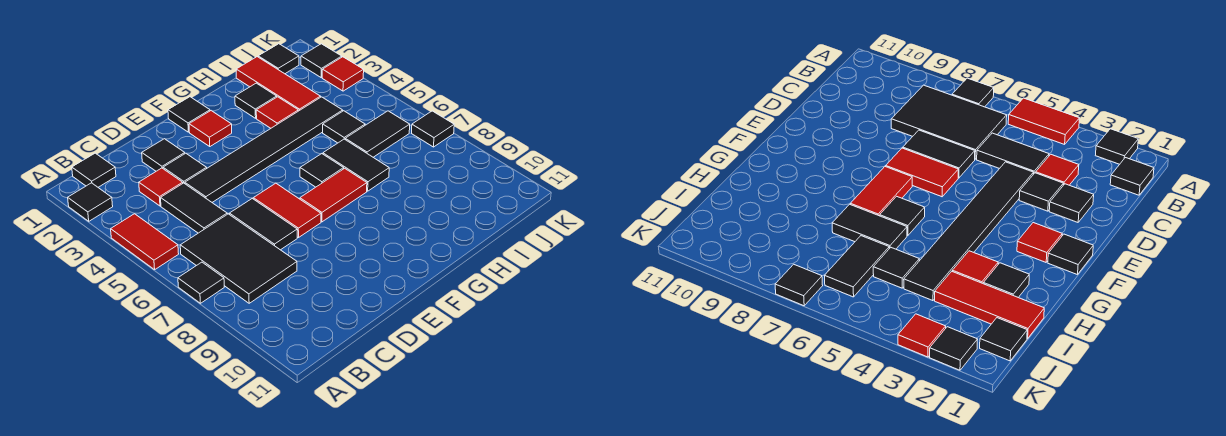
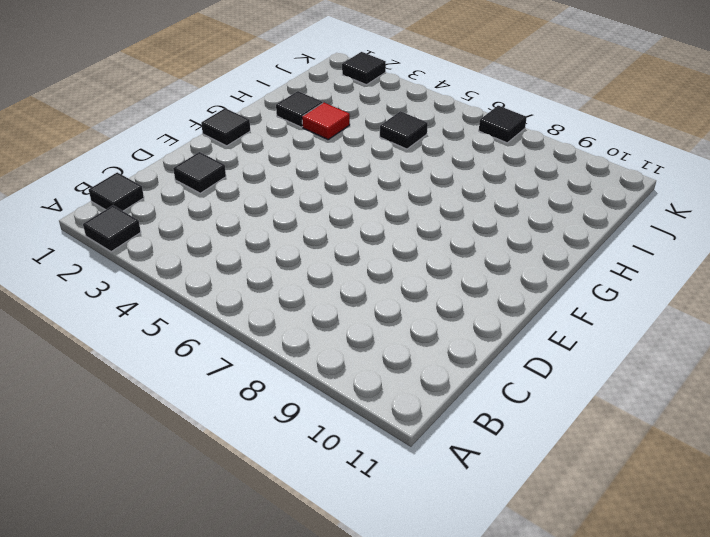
none -> red tile A4:A5 level 1
none -> black tile A7 level 1
none -> black tile B6:C8 level 1

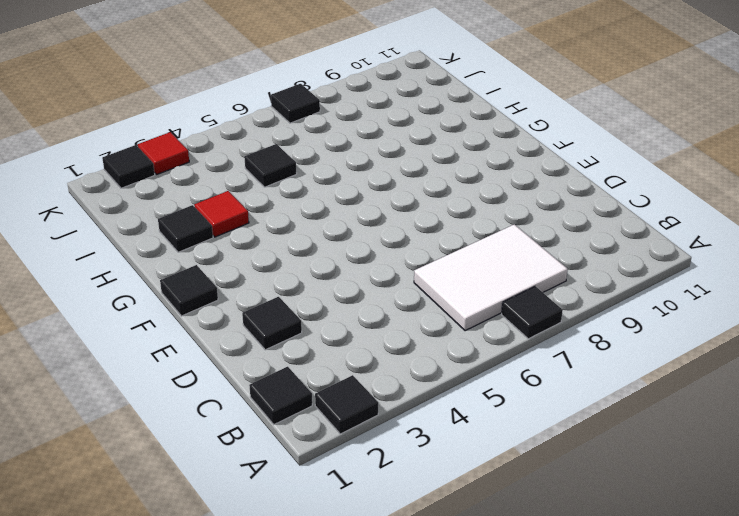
white tile B6:C8 level 1 -> black tile B6:C8 level 1
none -> red tile A4:A5 level 1
none -> red tile C3 level 1
none -> black tile C4:C5 level 1

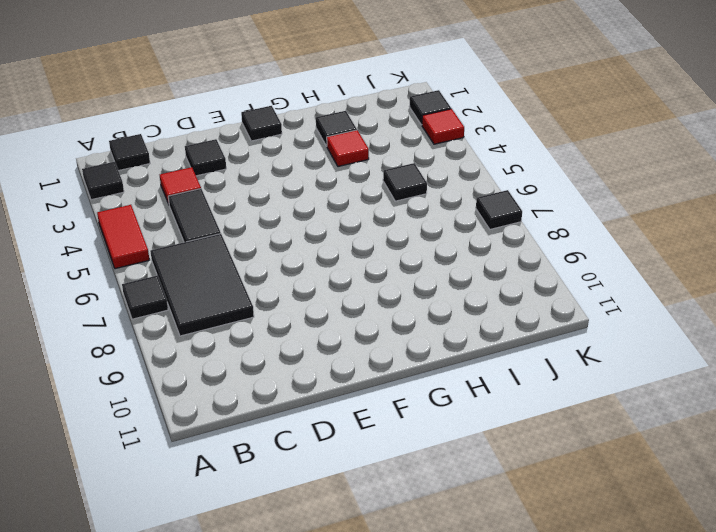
none -> black tile D3 level 1
none -> black tile D4:I4 level 1
none -> black tile D6:D7 level 1

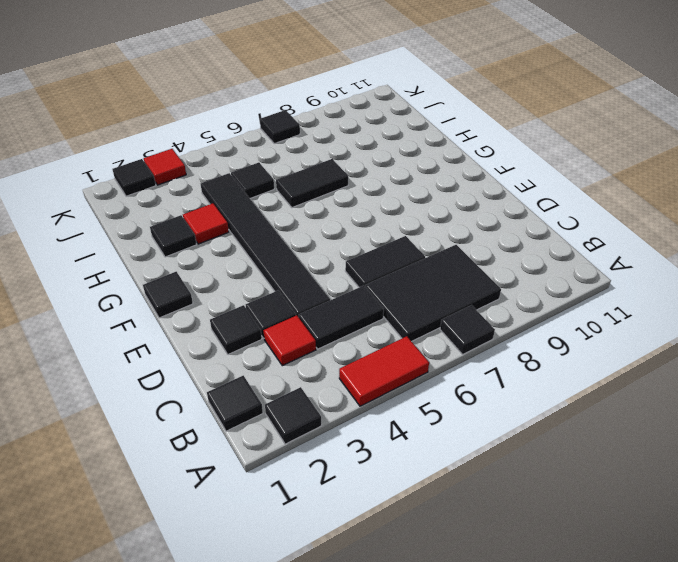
none -> red tile E6:E7 level 1
none -> red tile F2 level 1
none -> red tile F7:G7 level 1

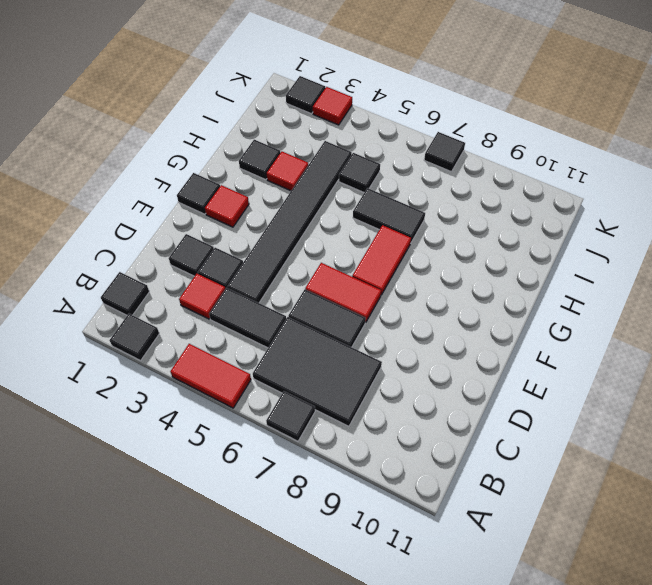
none -> black tile G6 level 1
none -> red tile I1:I3 level 1
none -> black tile I6:J6 level 1

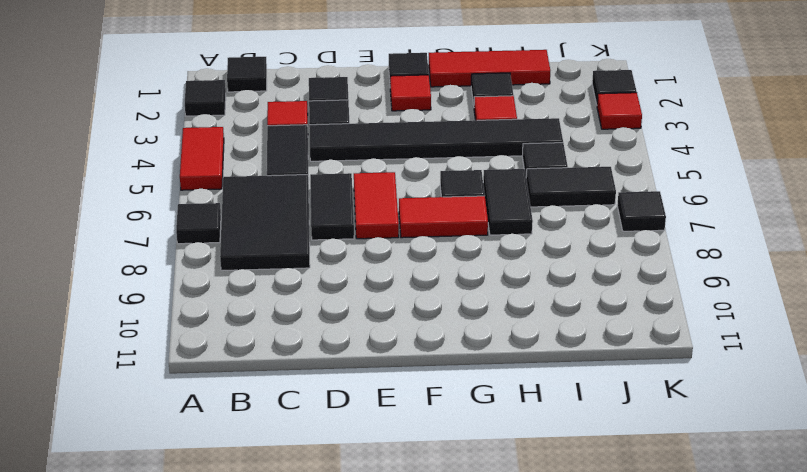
red tile G1:I1 level 1 -> red tile I1:I3 level 1
none -> black tile J1 level 1

